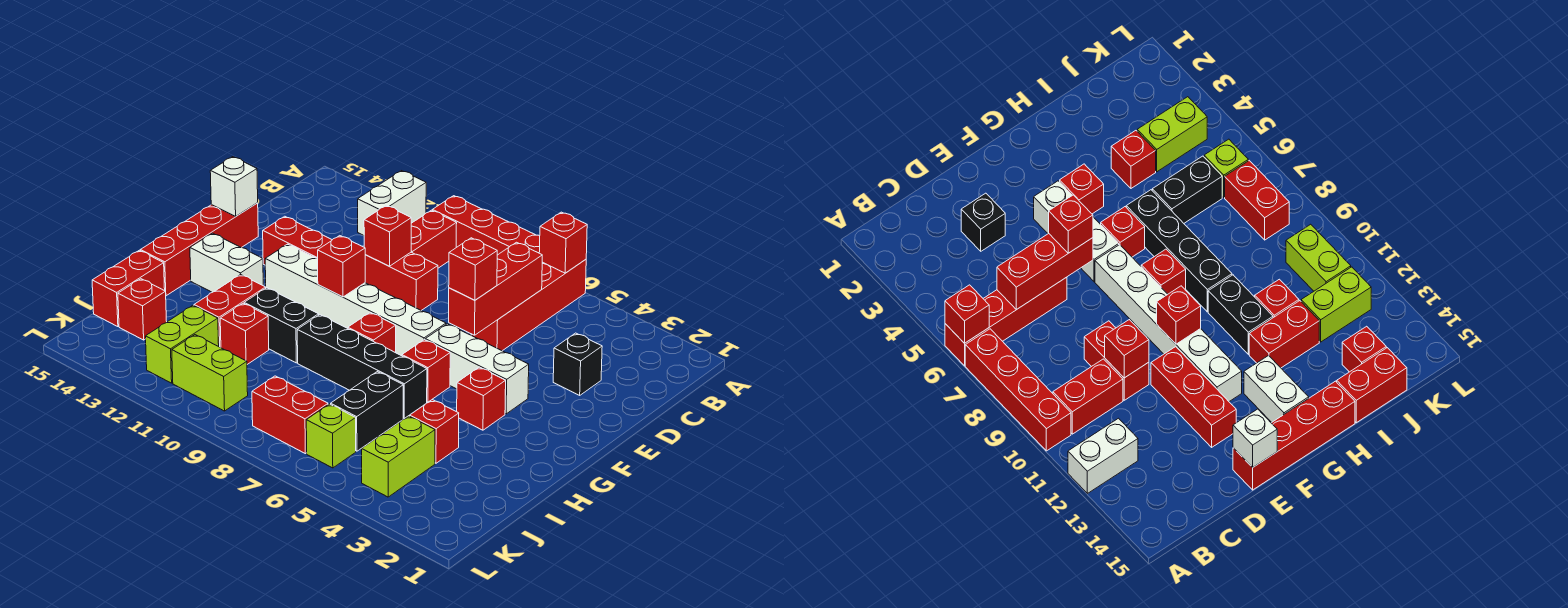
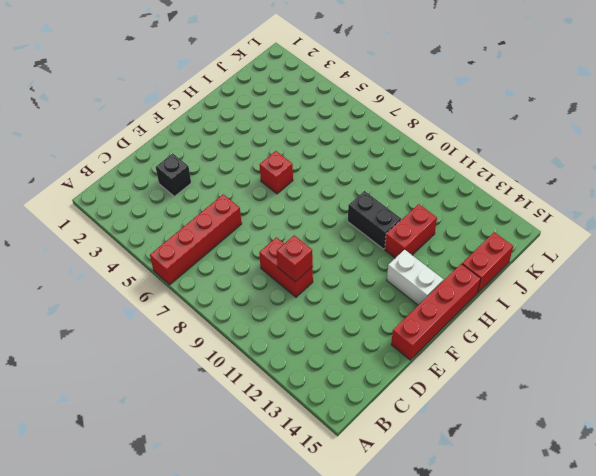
none -> red brick A7:A10 level 1
none -> white brick A12:B12 level 1
none -> red brick B10:C10 level 1
none -> red brick E11:E13 level 1

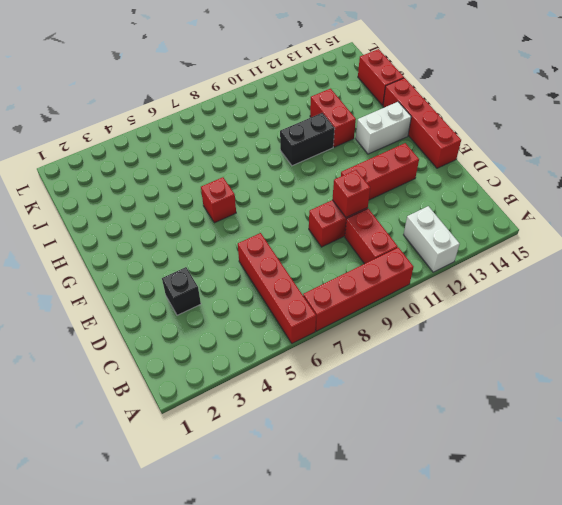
none -> white brick F4:F6 level 1
none -> white brick F7:F12 level 1
none -> red brick G4 level 1
none -> red brick G8 level 1

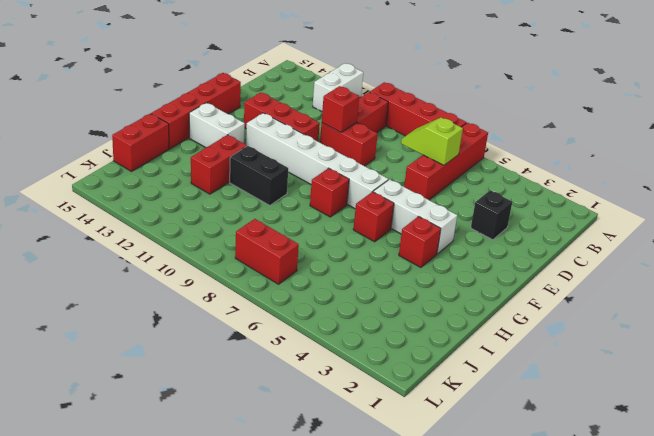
lime slope C6:C7 level 2 top 6 -> red brick C6:E6 level 2
none -> black brick H6:H9 level 1
none -> red brick I4 level 1
none -> black brick I6:J6 level 1
none -> red brick I11 level 1

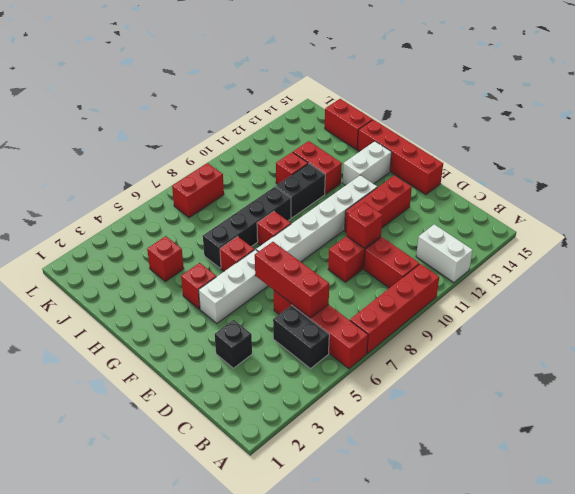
black brick B5:C5 level 1 -> black brick I6:J6 level 1
none -> lime brick J4:K4 level 1
none -> lime brick J12:K12 level 1
none -> red brick J14 level 1
none -> lime brick K6 level 1

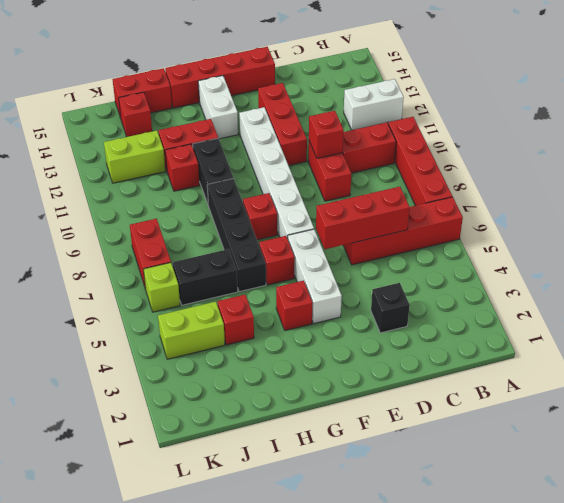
none -> lime brick K10:K11 level 1
none -> red brick A6 level 2
none -> white brick E15 level 2
none -> red brick F10 level 2

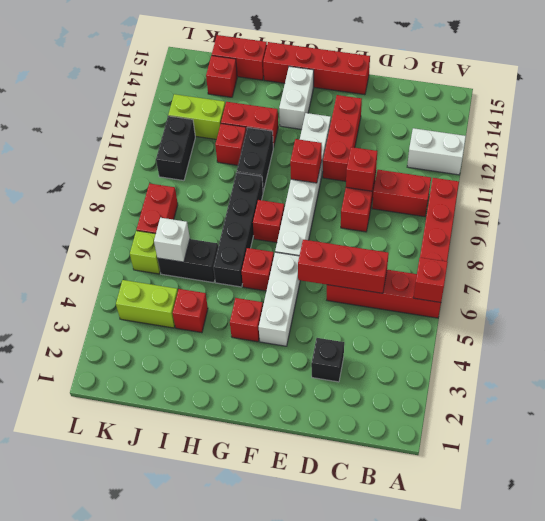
white brick J6 level 2 -> white brick E15 level 2
black brick K10:K11 level 1 -> lime brick K10:K11 level 1
none -> red brick E6 level 3

